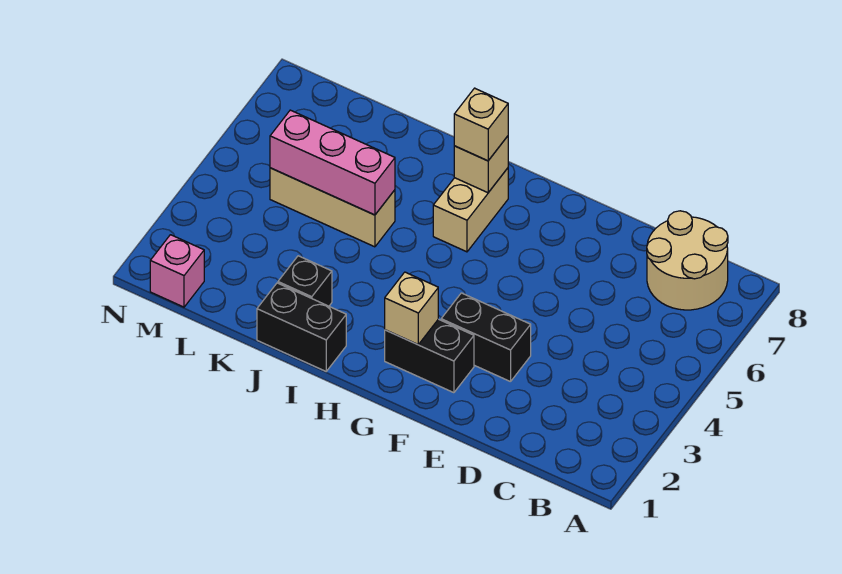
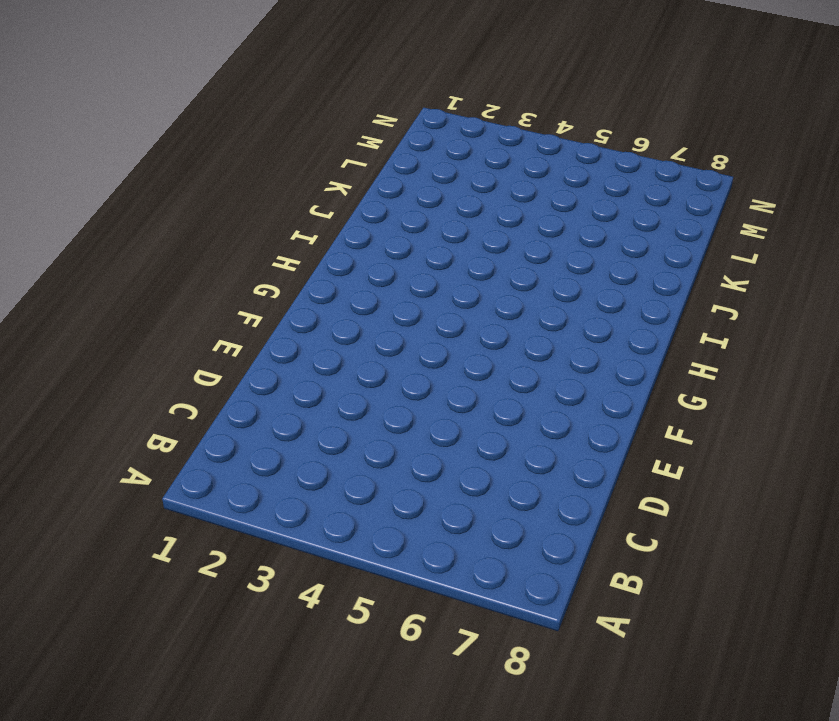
none -> tan round brick B7:C8 level 1
none -> black brick E3:F3 level 1
none -> black brick F2:G2 level 1

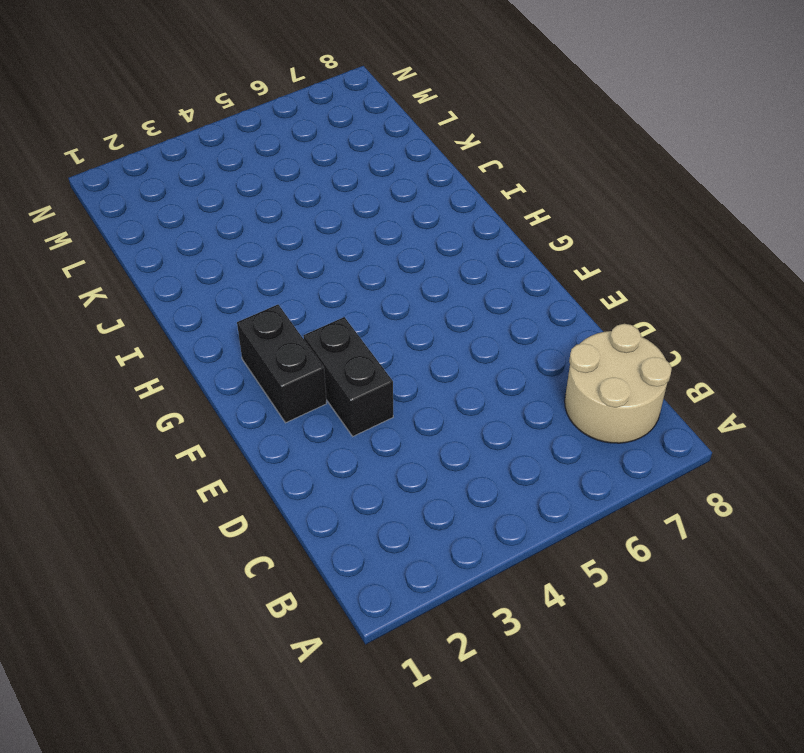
none -> tan brick H6:H7 level 1
none -> black brick I1:J1 level 1
none -> black brick J2 level 1

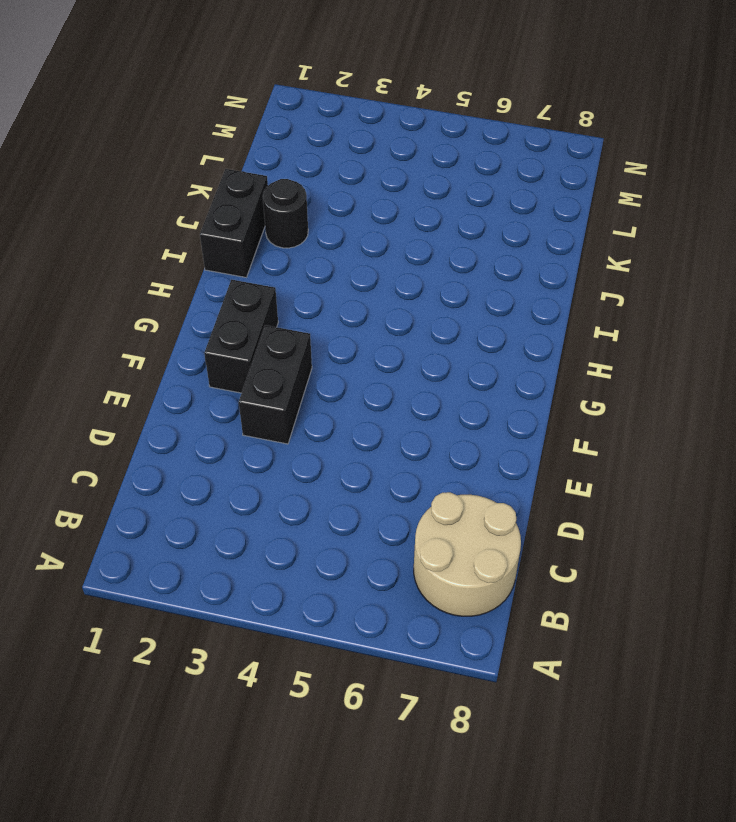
black round brick J2 level 1 -> black brick J2 level 1
none -> tan brick H6:H7 level 1
none -> tan brick J5:L5 level 1
none -> pink brick M1 level 1

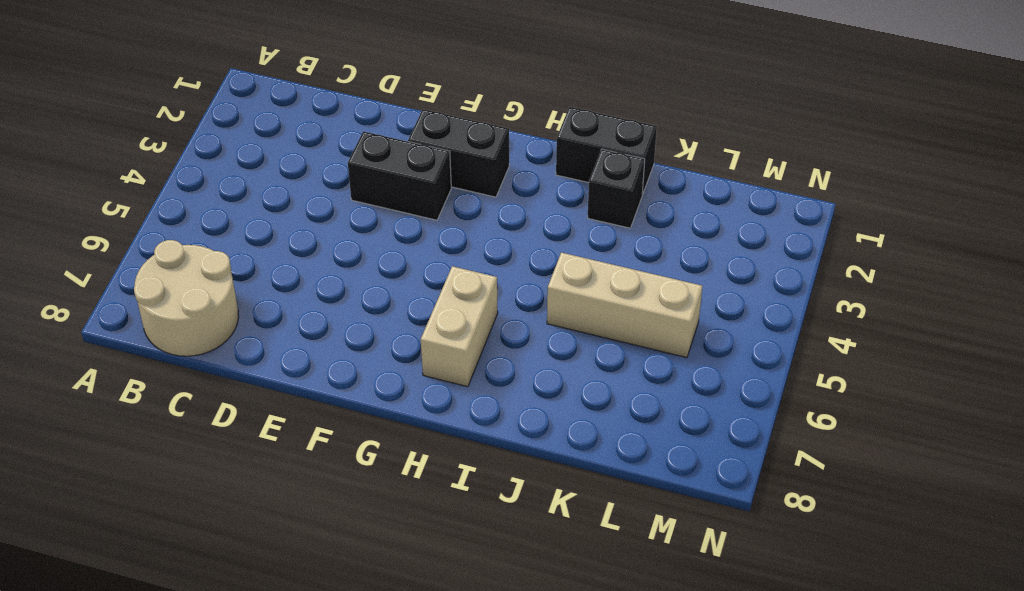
none -> pink brick M1 level 1
none -> tan brick G2 level 2
none -> tan brick H7 level 2

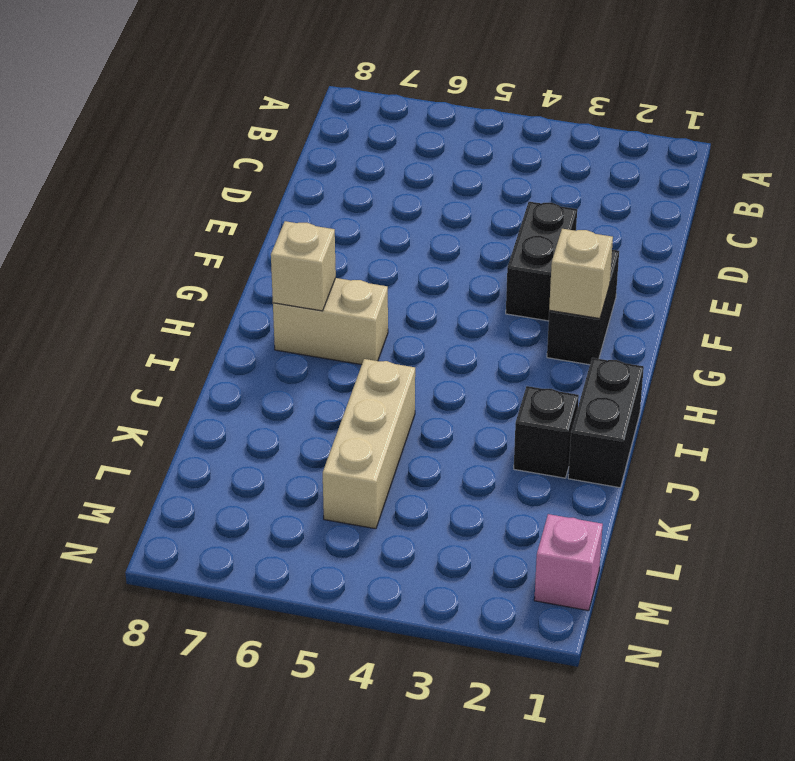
none -> tan round brick B7:C8 level 1
none -> pink brick J5:L5 level 2
none -> tan brick H7 level 3

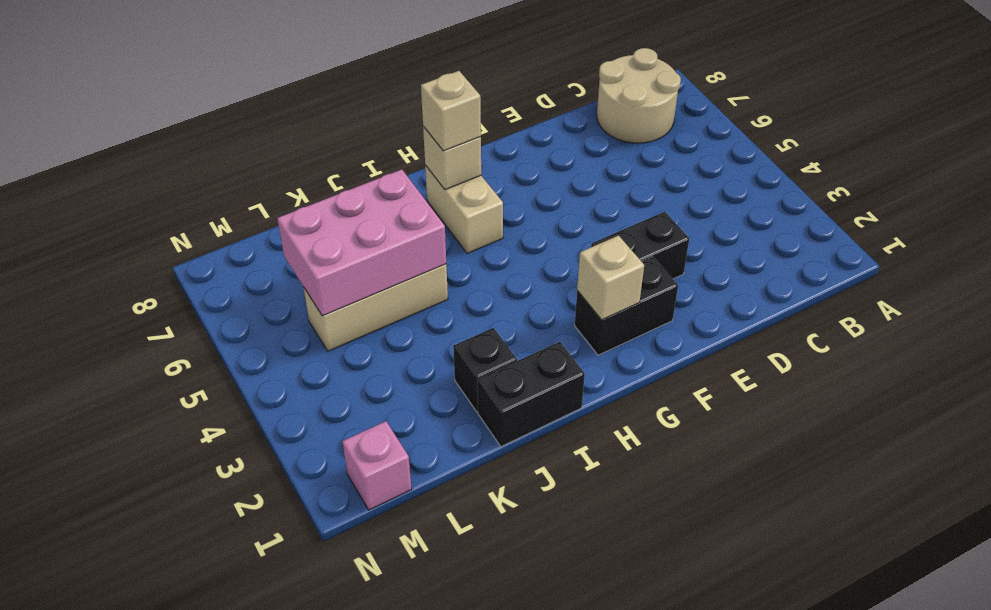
pink brick J5:L6 level 2 -> pink brick J5:L5 level 2

